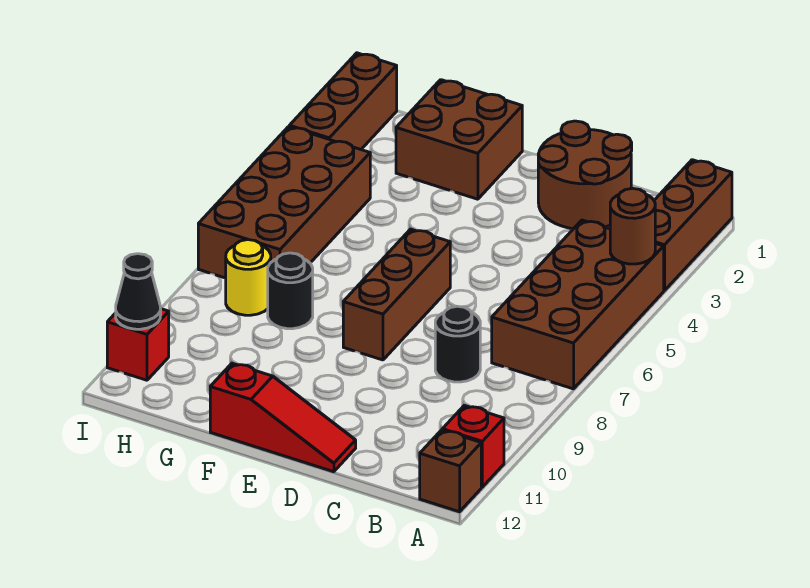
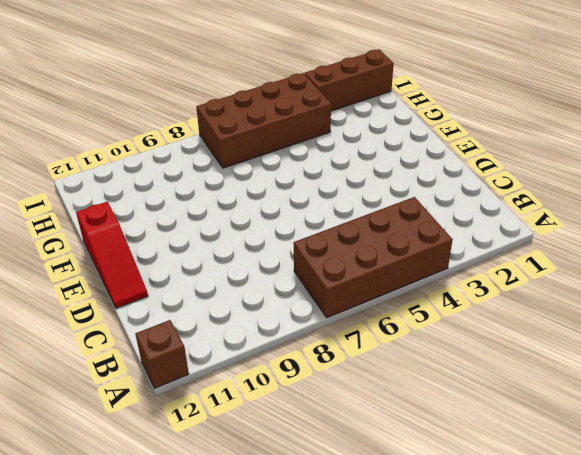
none -> brown brick A1:A3 level 1
none -> red brick A11 level 1
none -> brown round brick C1:D2 level 1

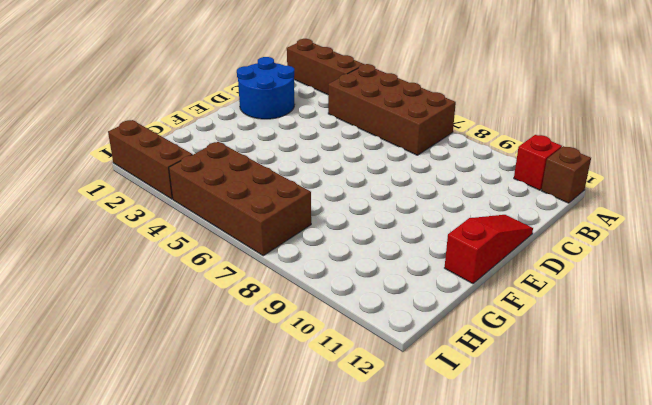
blue round brick C1:D2 level 1 -> brown round brick C1:D2 level 1
none -> black round brick C8 level 1
none -> brown brick E6:E8 level 1
none -> brown brick F1:G2 level 1

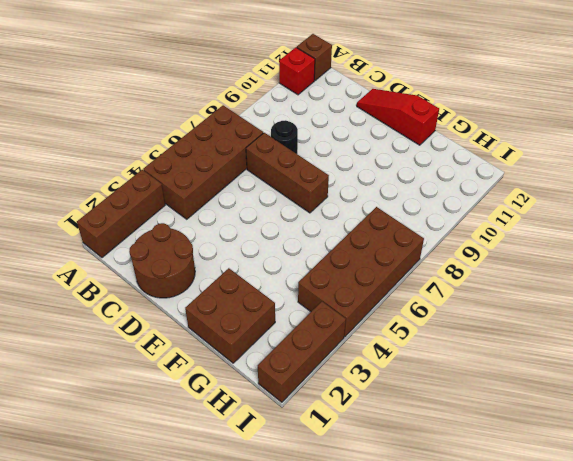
brown brick C7:E7 level 1 -> brown brick E6:E8 level 1
none -> black round brick G8 level 1
none -> yellow round brick H8 level 1
none -> red brick I11 level 1

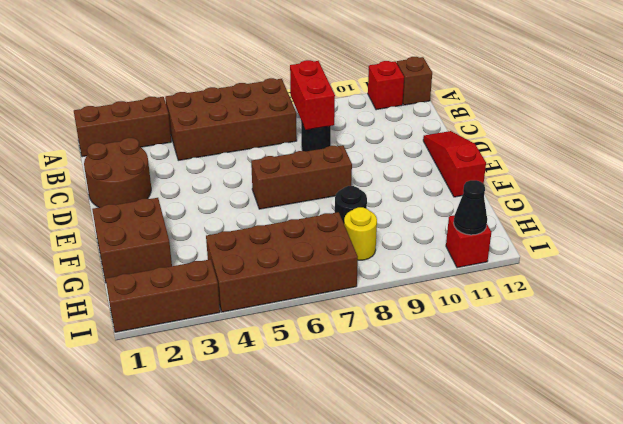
red brick B8:C8 level 2 -> none
none -> brown round brick A4 level 2

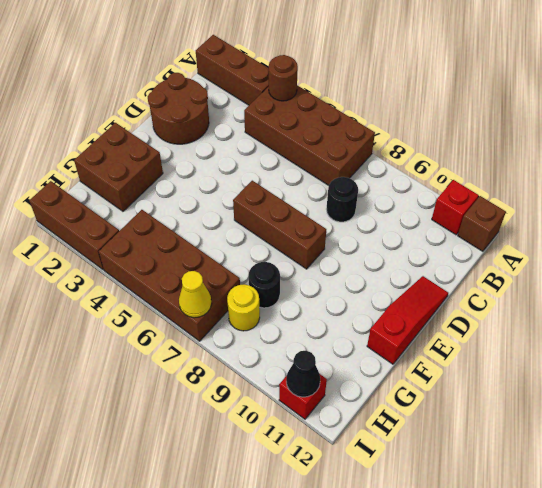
yellow cone I7 level 2 -> none

